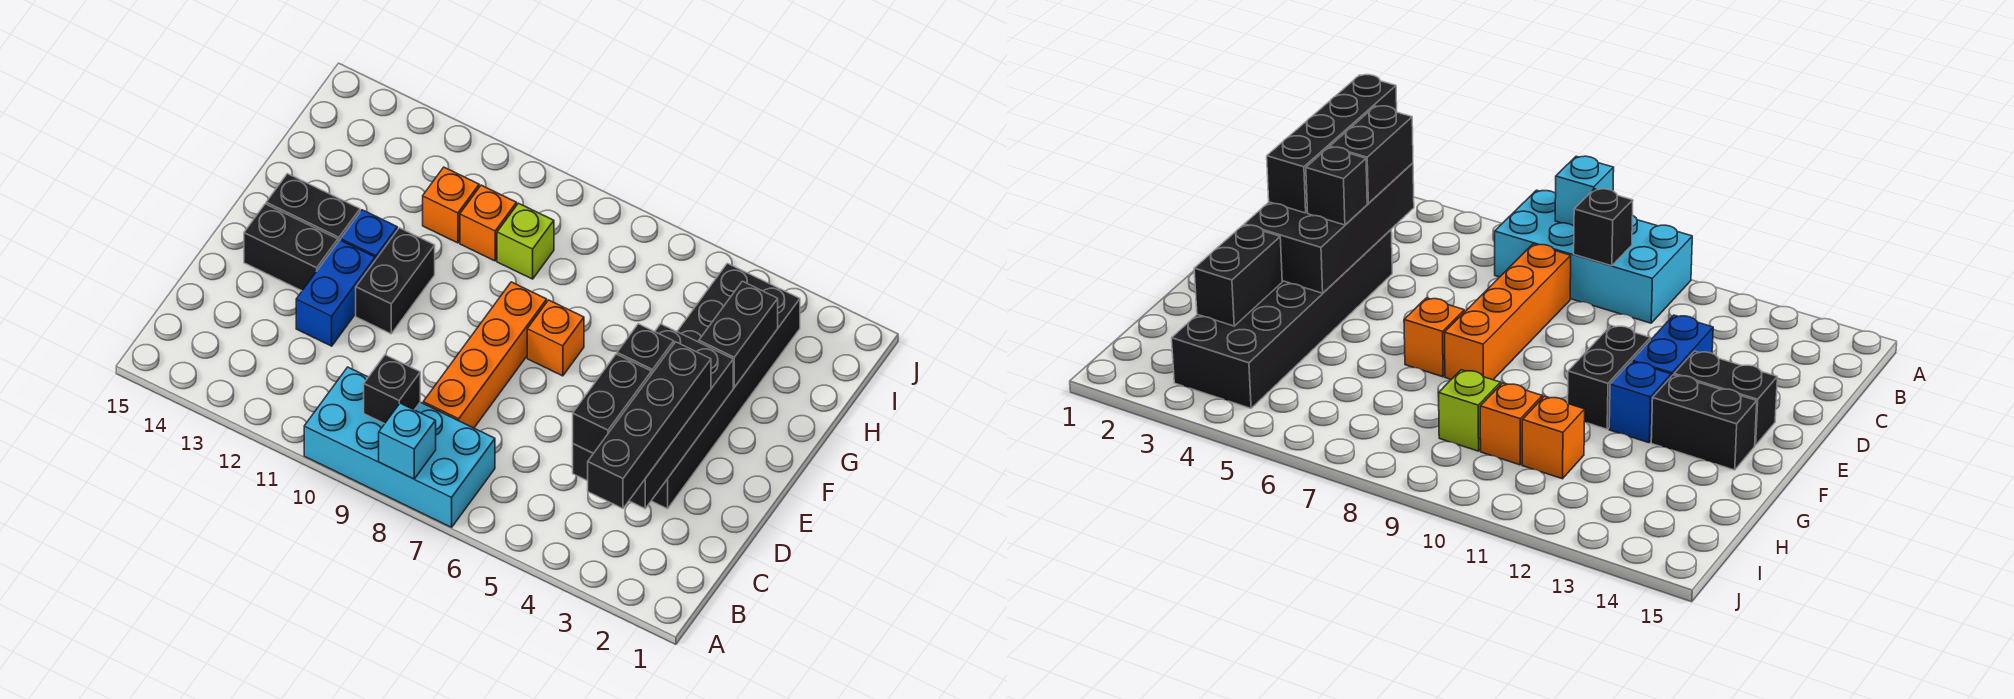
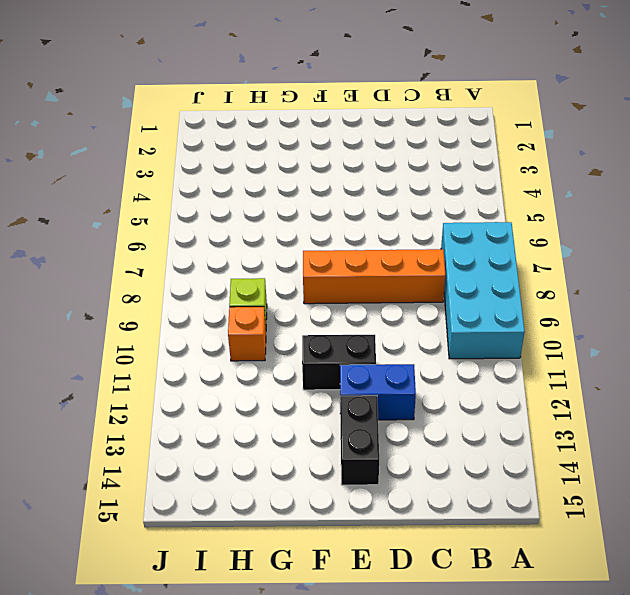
none -> black brick D3:I4 level 1
none -> orange brick F7 level 1
none -> blue brick F12 level 1

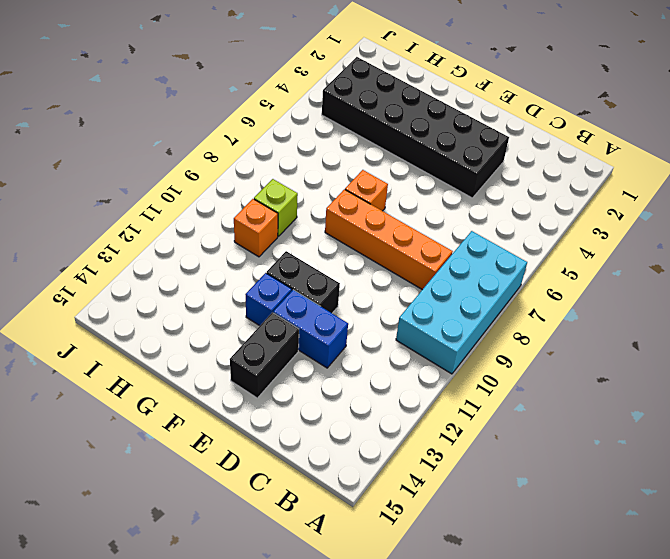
none -> black brick F13:F14 level 1
none -> orange brick H11 level 1
none -> cyan brick A8 level 2

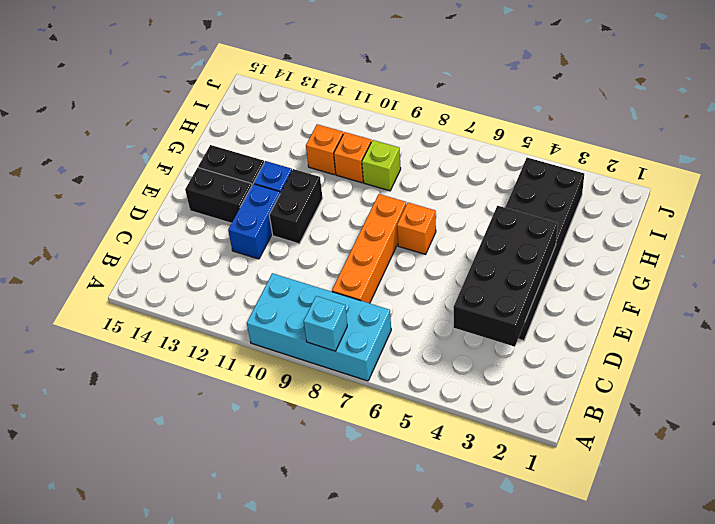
none -> black brick B9 level 2
none -> black brick G3:H3 level 2
none -> black brick B3:E3 level 3

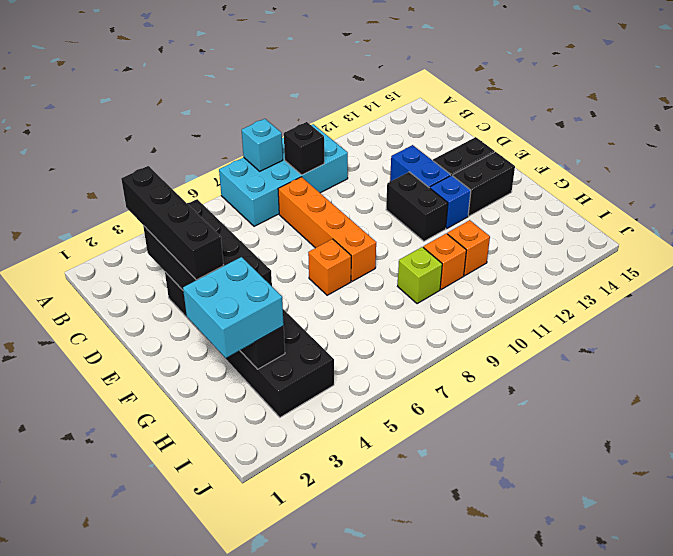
cyan brick G2:H3 level 3 -> none
none -> black brick C4:D4 level 3
none -> black brick E4 level 3

